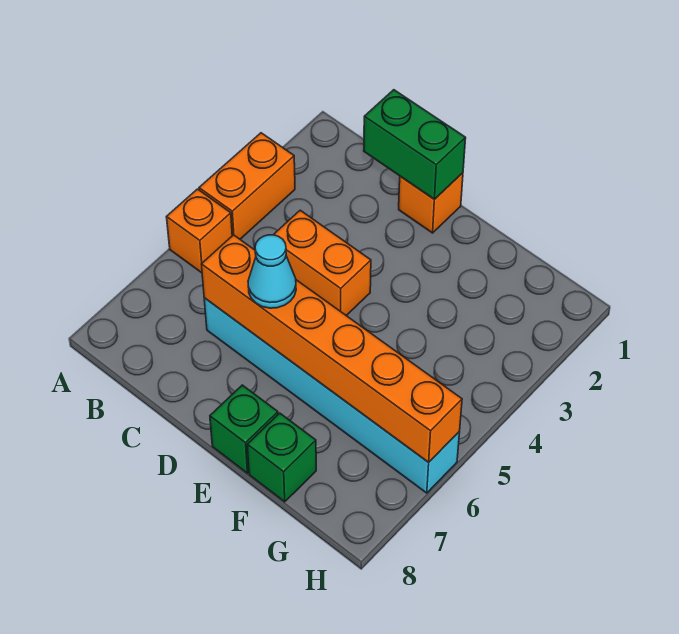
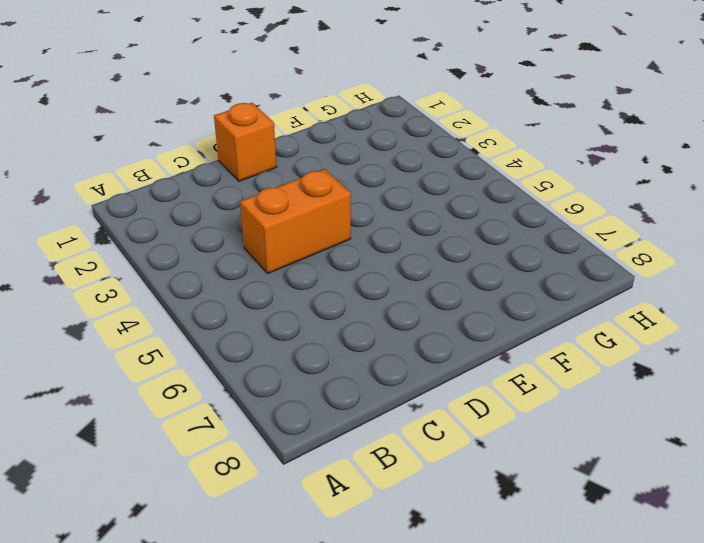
none -> orange brick A3:A4 level 1
none -> orange brick A5 level 1

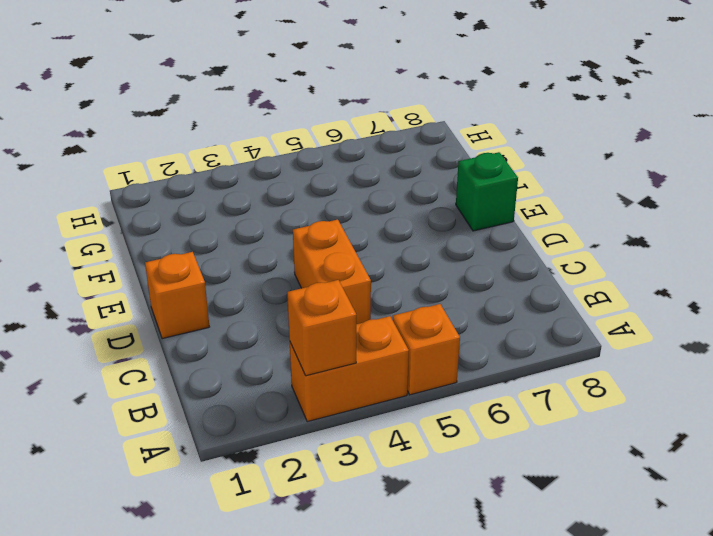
orange brick A3 level 2 -> none
none -> cyan brick C6:H6 level 1
none -> green brick F8 level 1

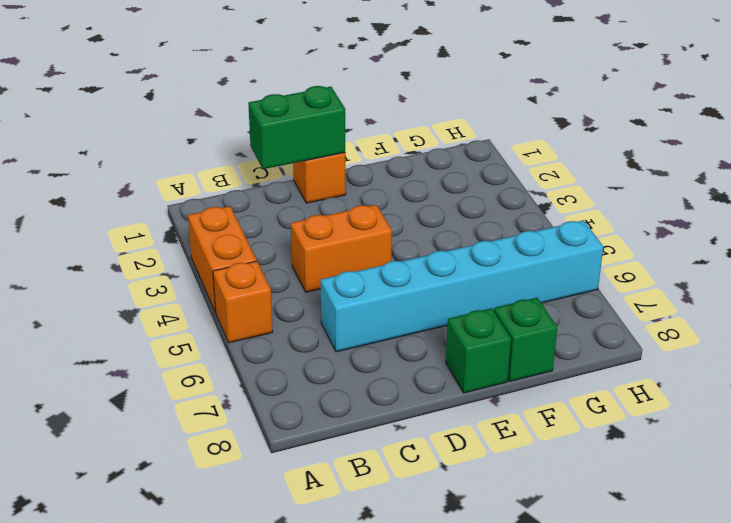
none -> orange brick C6:H6 level 2
none -> cyan cone D6 level 3

